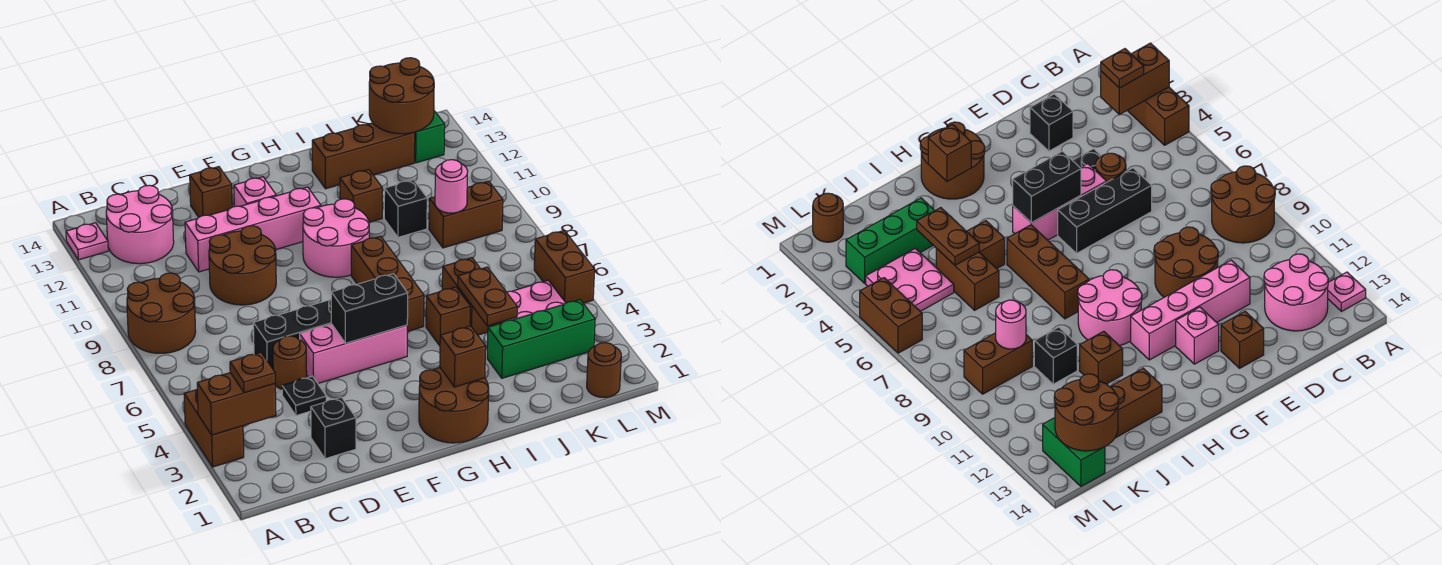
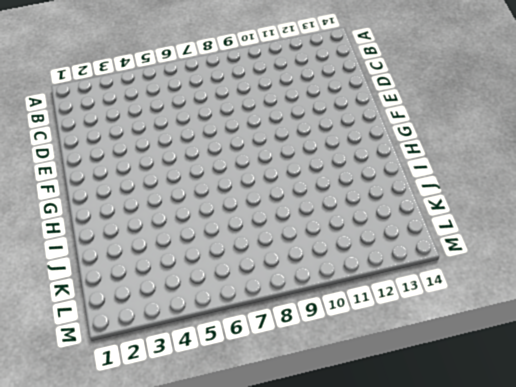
none -> brown brick A3:A4 level 1
none -> brown round brick A8:B9 level 1
none -> pink plate A13 level 1
none -> pink round brick B12:C13 level 1

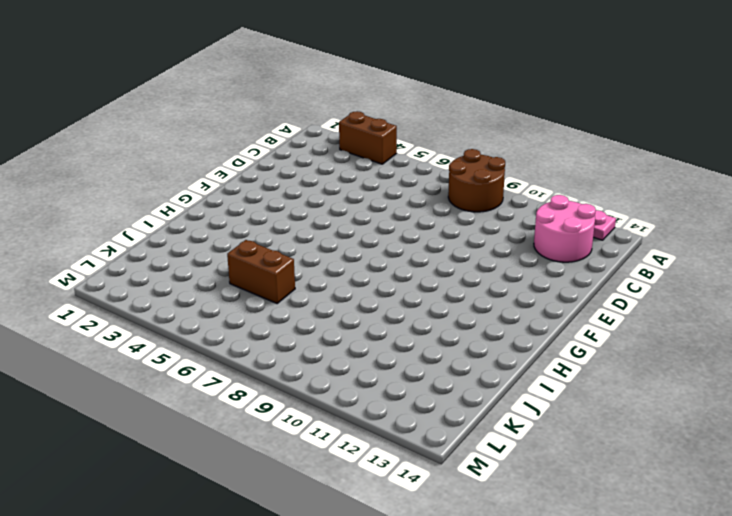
none -> black brick D2 level 1
none -> black plate D4 level 1
none -> brown round brick D5 level 1
none -> black brick D6:F6 level 1

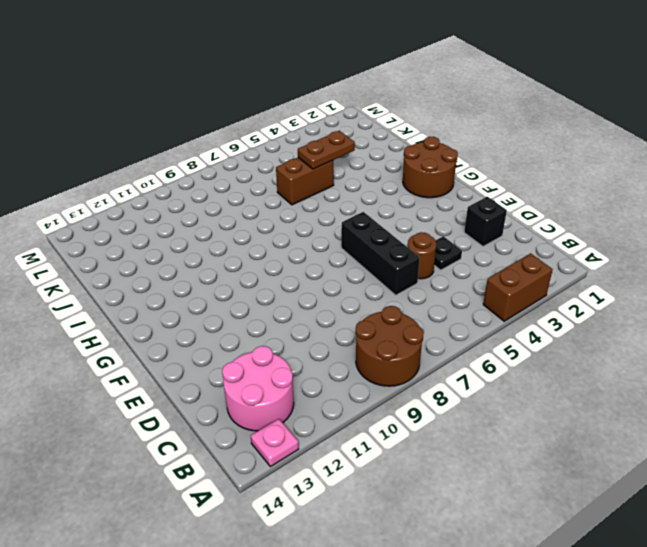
none -> brown round brick D9:E10 level 1
none -> pink brick D11:G11 level 1
none -> pink brick E5:G5 level 1
none -> brown brick E13 level 1

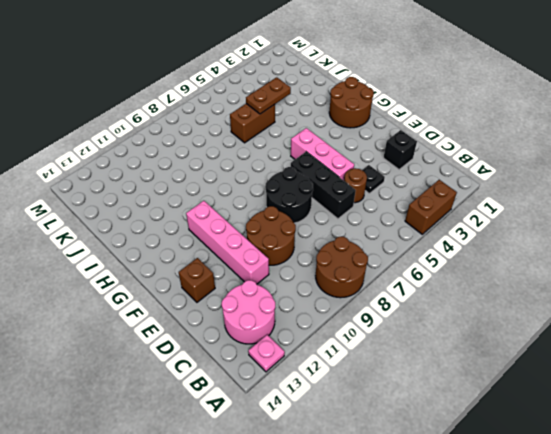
black round brick E7:F8 level 1 -> none
none -> pink brick F12 level 1
none -> pink round brick G9:H10 level 1
none -> brown brick H6:H8 level 1
none -> brown brick I5 level 1

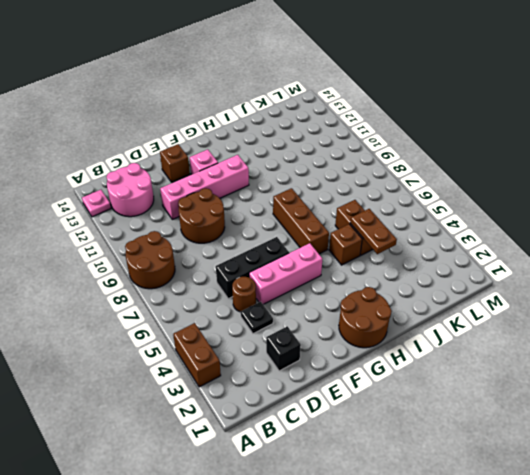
none -> pink round brick G9:H10 level 1
none -> brown brick I11 level 1
none -> brown brick I13:K13 level 1
none -> green brick J3:L3 level 1

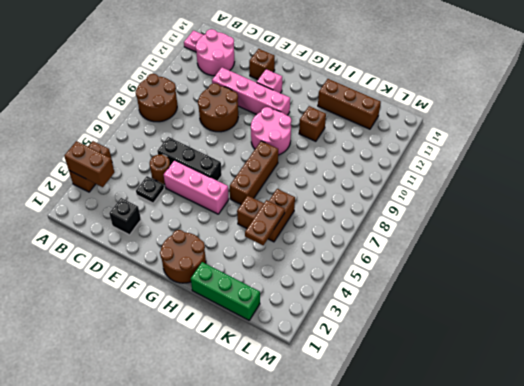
green brick I1:K1 level 1 -> green brick J3:L3 level 1
none -> black brick J10 level 1
none -> pink plate K4:L5 level 1
none -> brown brick K9:L9 level 1
none -> brown round brick L1 level 1

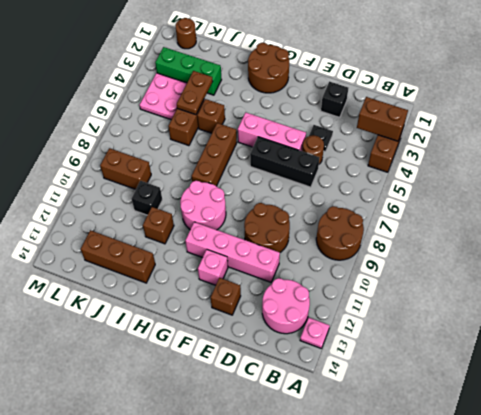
none -> green brick L13:L14 level 1
none -> brown brick M5:M6 level 1
none -> black brick F5:G5 level 2
none -> brown brick H2 level 2

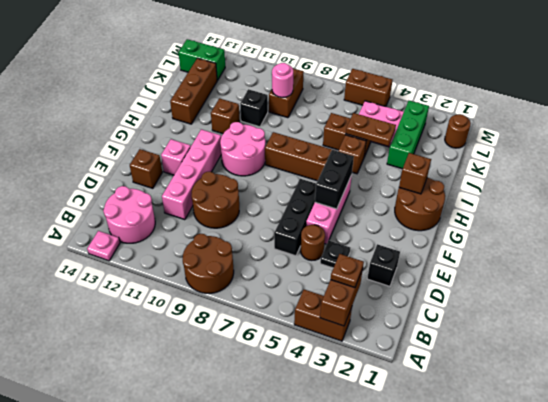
none -> brown round brick K13:L14 level 2

